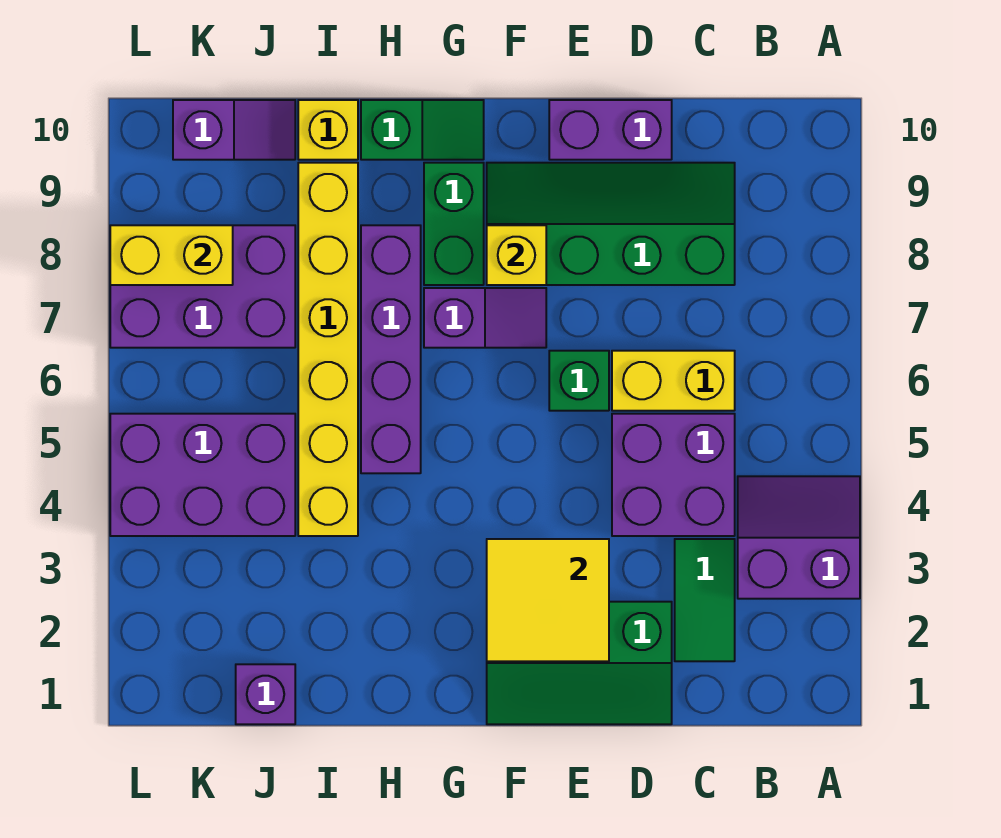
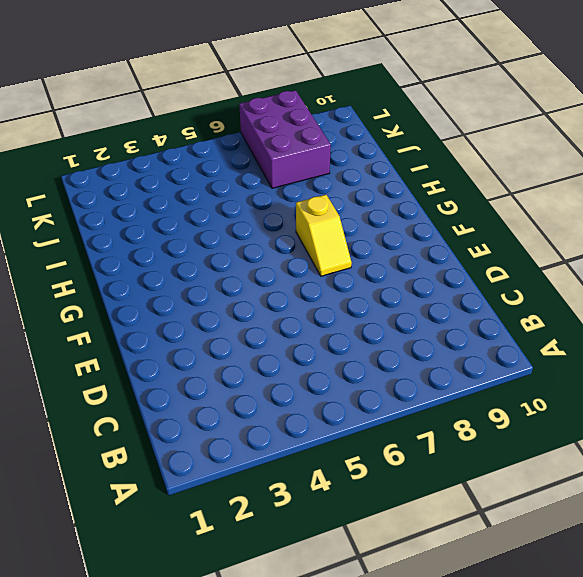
yellow slope F7:G7 level 1 top G -> purple slope F7:G7 level 1 top G
none -> purple slope A3:B4 level 1 top 3
none -> green tile C2:C3 level 1
none -> purple brick C4:D5 level 1

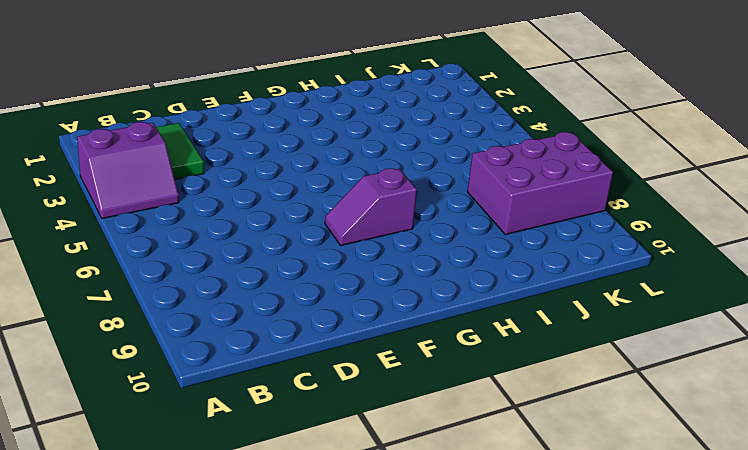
none -> purple brick C4:D5 level 1
none -> yellow brick C6:D6 level 1
none -> green slope C8:F9 level 1 top 8

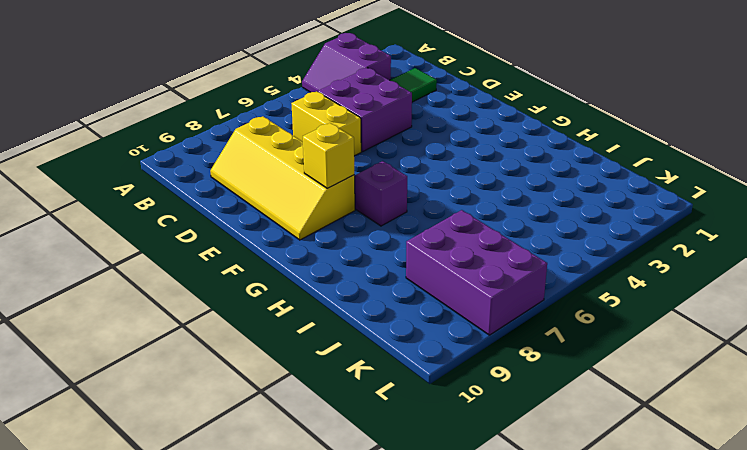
yellow slope C8:F9 level 1 top 8 -> green slope C8:F9 level 1 top 8
none -> green slope D1:F2 level 1 top 2
none -> purple brick D10:E10 level 1
none -> green brick E6 level 1

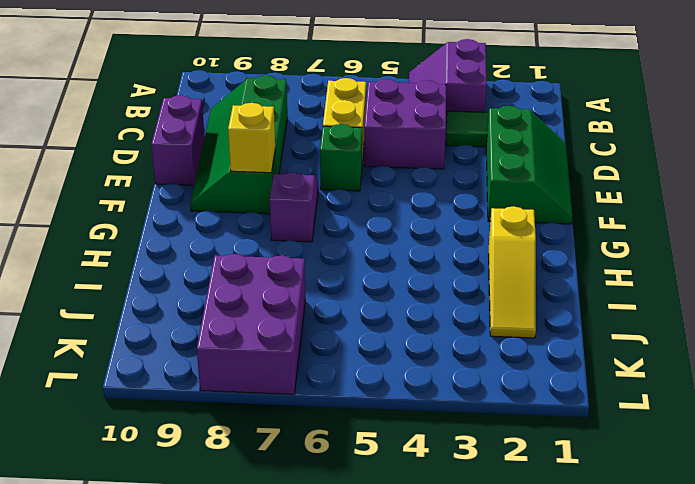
yellow slope H2:J2 level 1 top H -> none
none -> green brick G8:G9 level 1
none -> green slope G10:H10 level 1 top H
none -> purple brick H5:H8 level 1

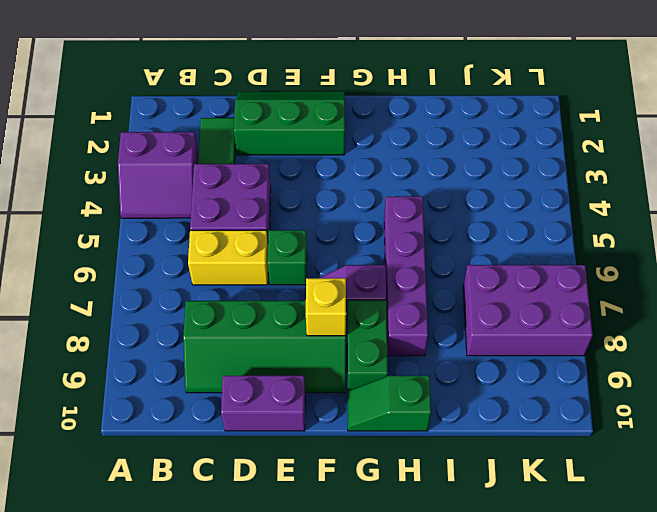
none -> yellow brick I4:I9 level 1
none -> yellow brick I10 level 1
none -> purple brick J1 level 1

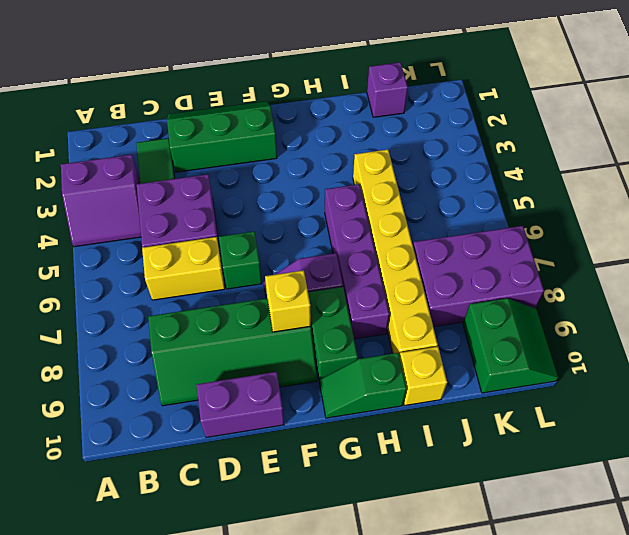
green slope K9:L10 level 1 top K -> purple slope J10:K10 level 1 top K
none -> purple brick J4:L5 level 1
none -> yellow tile E2:F3 level 2
none -> yellow brick K8:L8 level 2

